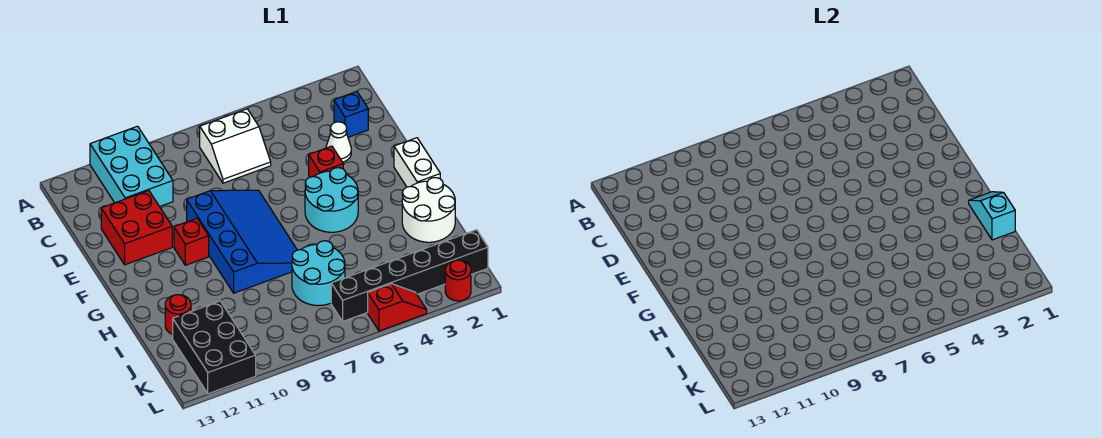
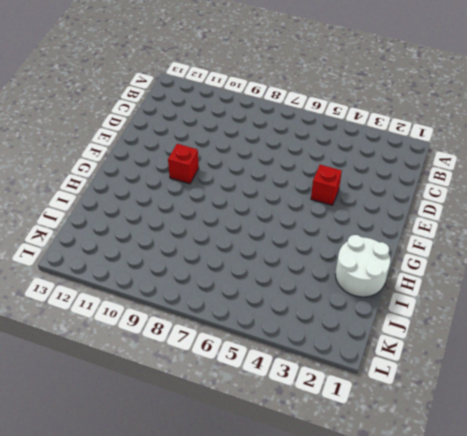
none -> cyan brick A10:C11 level 1
none -> white slope B6:C7 level 1 top B
none -> blue brick C2 level 1

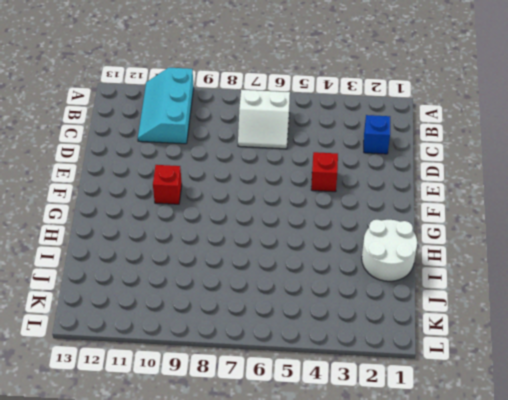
cyan slope A10:C11 level 1 top 10 -> cyan brick A10:C11 level 1
none -> white cone D3 level 1
none -> red brick D11:E12 level 1
none -> blue slope E7:H9 level 1 top 9

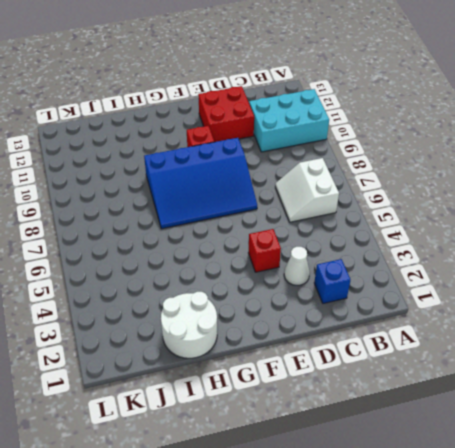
none -> white brick F1:G1 level 1
none -> cyan round brick F4:G5 level 1
none -> cyan round brick I6:J7 level 1

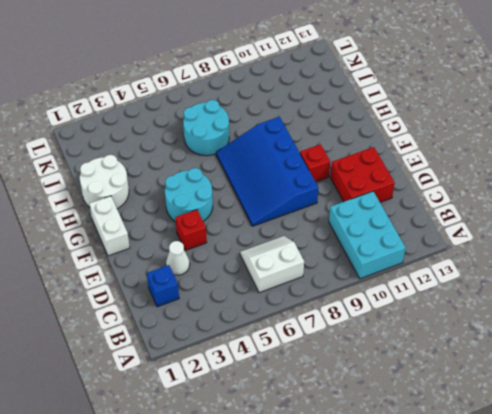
none -> red round brick I12 level 1
none -> black brick J11:L12 level 1
none -> black brick K1:K6 level 1

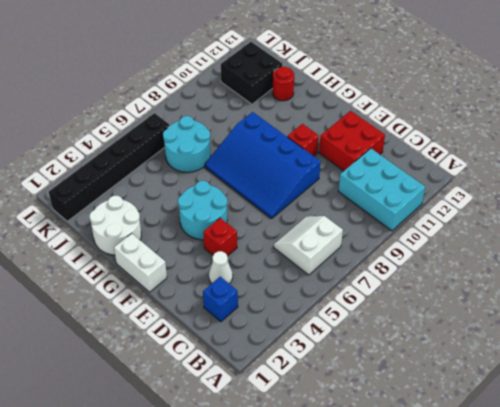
black brick J11:K12 level 1 -> black brick J11:L12 level 1
none -> red round brick L2 level 1
none -> red slope L4:L5 level 1 top 5
none -> cyan slope H1:I1 level 2 top I

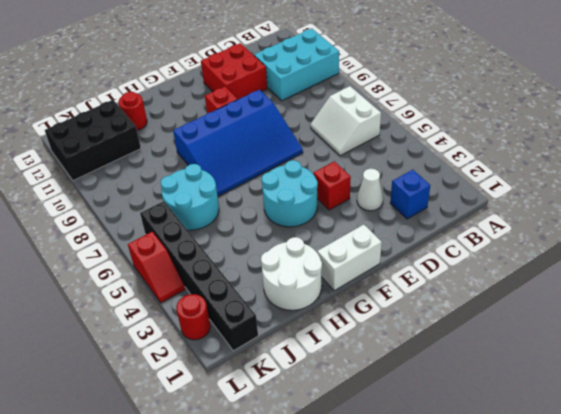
none -> cyan slope H1:I1 level 2 top I

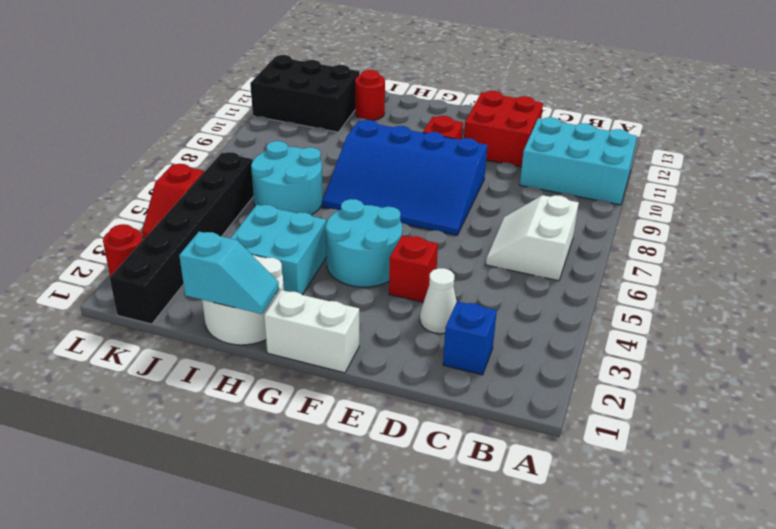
cyan brick H3:I4 level 1 -> none

